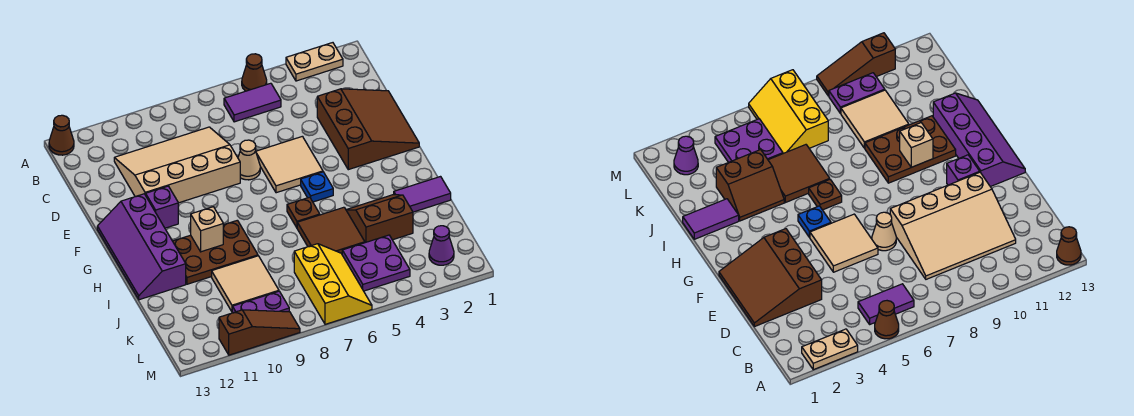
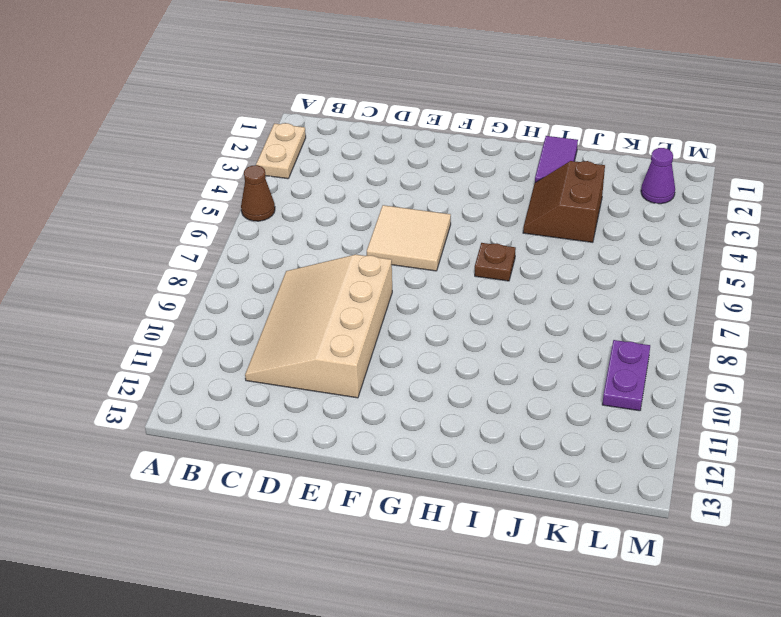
none -> brown cone A13 level 1
none -> purple tile B5:B6 level 1
none -> brown slope D1:F3 level 1 top 3

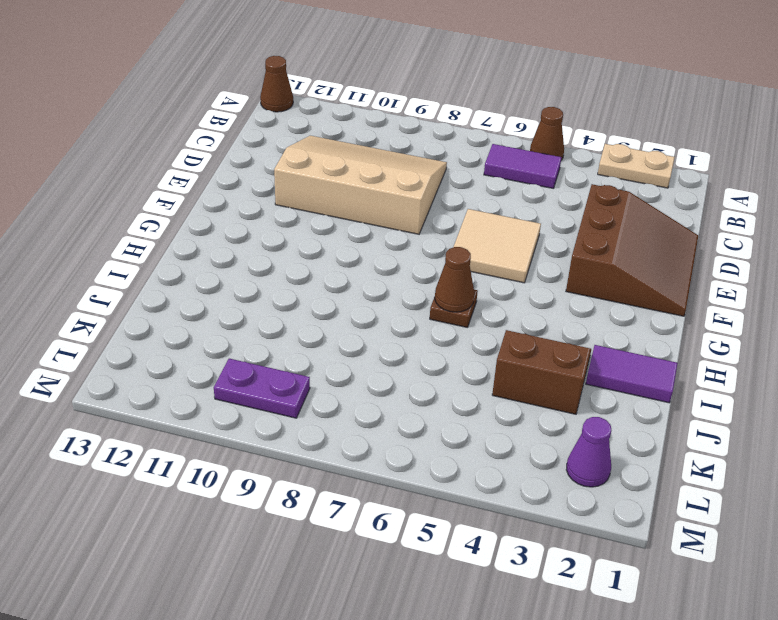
brown cone H6 level 2 -> none
none -> tan cone E7 level 1
none -> purple brick F11 level 1
none -> purple slope F12:I13 level 1 top 12

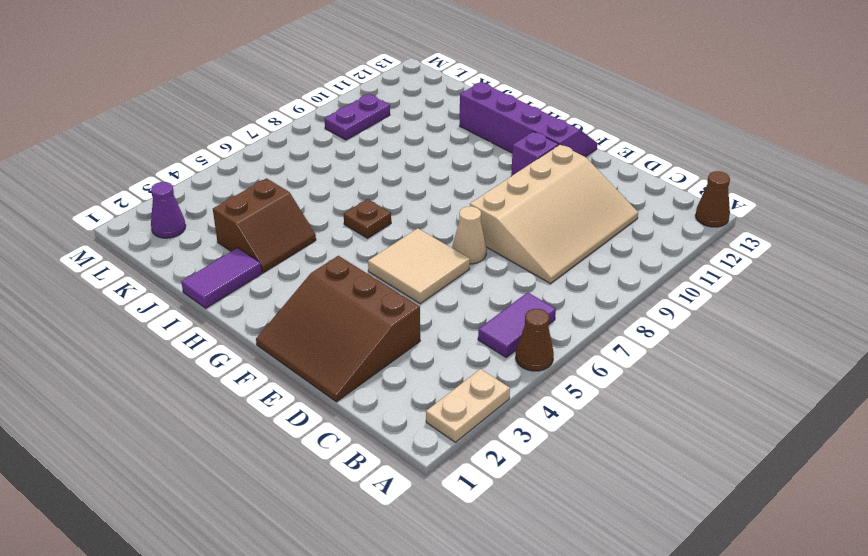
none -> blue plate G5 level 1
none -> brown plate H9:I11 level 1
none -> brown tile I5:J6 level 1

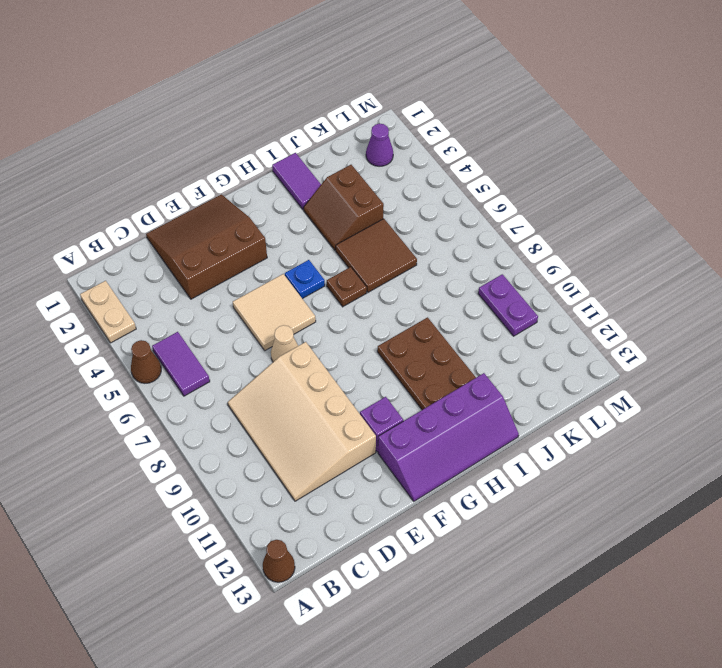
none -> tan tile J9:K10 level 1
none -> purple plate K4:L5 level 1
none -> yellow slope K6:M7 level 1 top 7

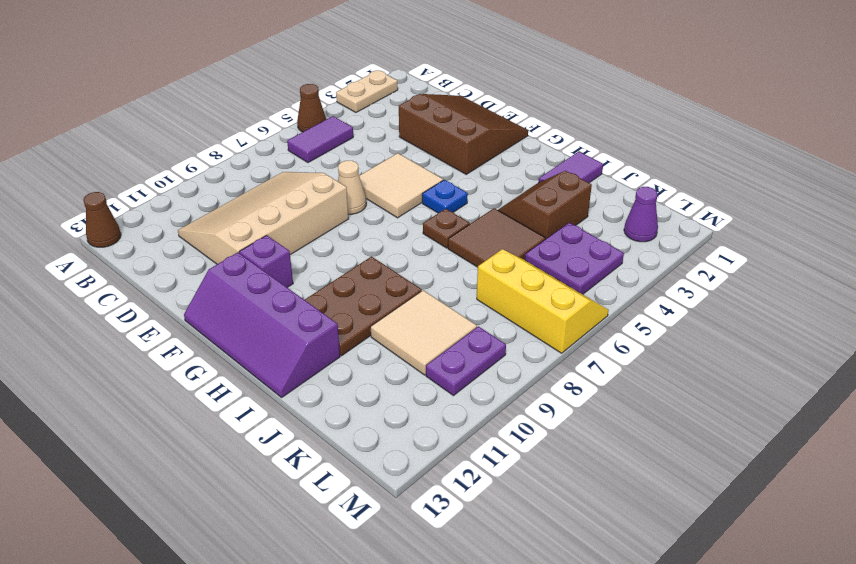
none -> brown slope M9:M11 level 1 top 11
none -> tan brick H10 level 2

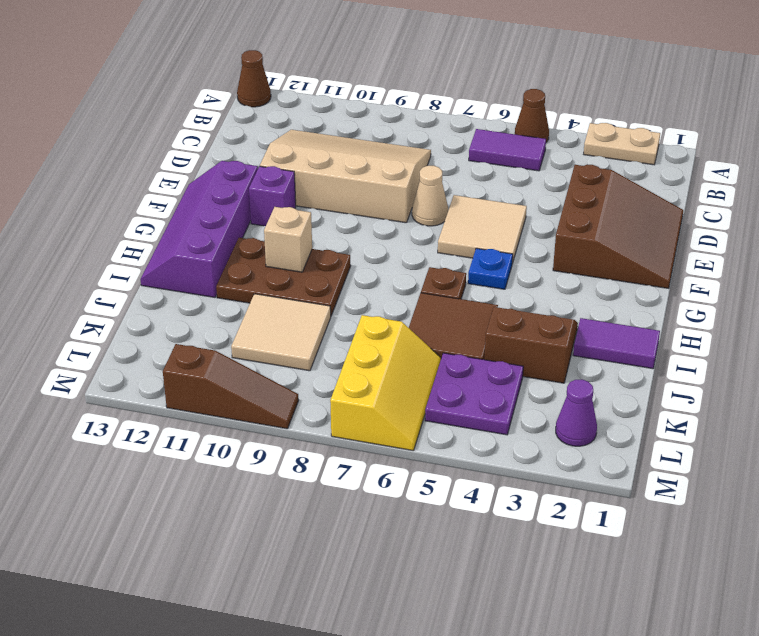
none -> purple plate L9:L10 level 1

